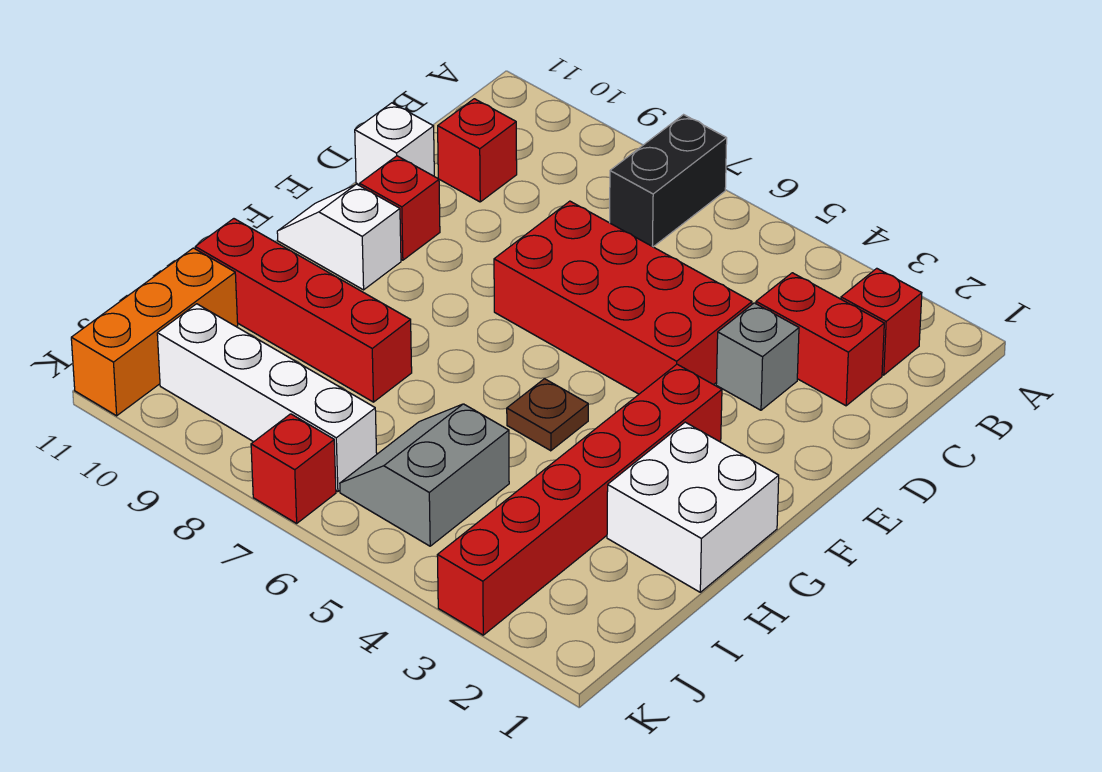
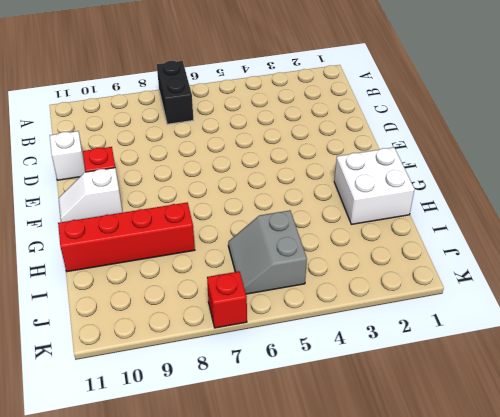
none -> red brick B2 level 1
none -> red brick C2:C3 level 1
none -> red brick C10 level 1

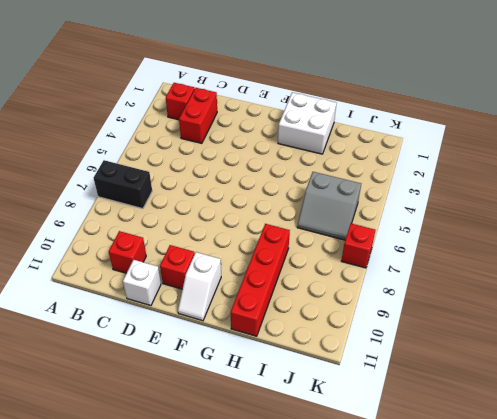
none -> grey brick D3 level 1
none -> red brick D4:E7 level 1
none -> red brick F3:K3 level 1

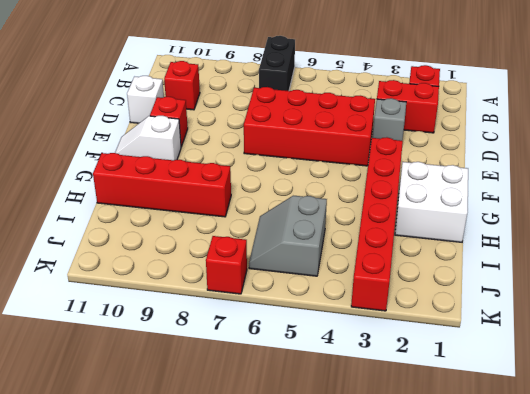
none -> brown plate G5 level 1
none -> orange brick I11:K11 level 1
none -> white brick J7:J10 level 1

